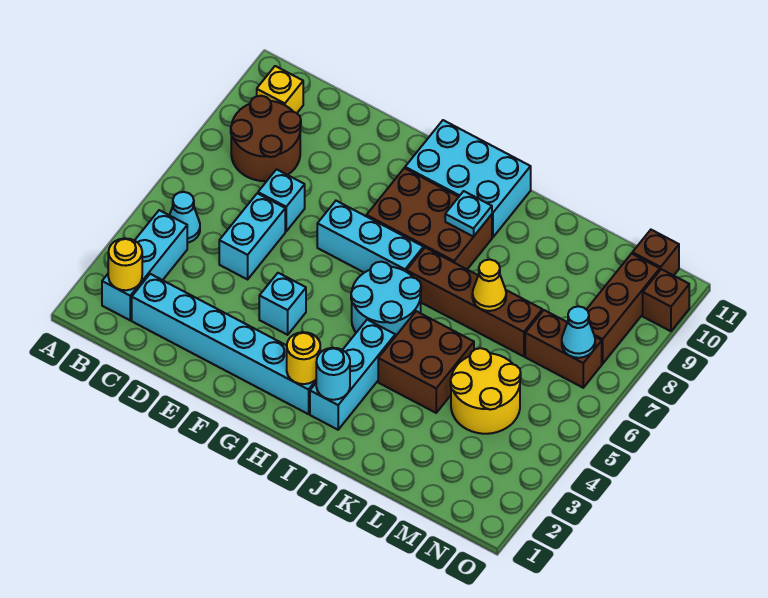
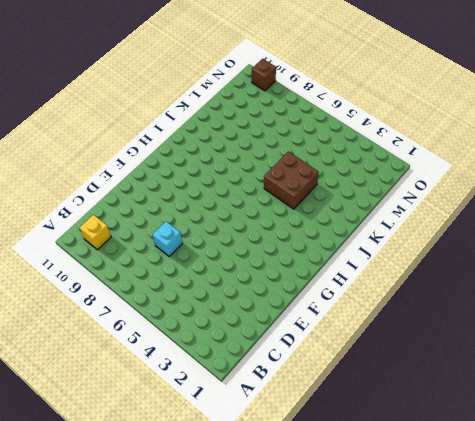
none -> cyan brick B2:B4 level 1
none -> cyan cone B5 level 1
none -> brown round brick B8:C9 level 1

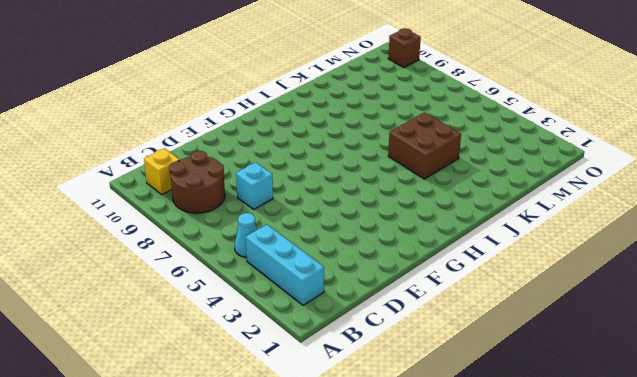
none -> cyan brick C2:H2 level 1
none -> cyan brick D5:D6 level 1
none -> cyan brick F4 level 1

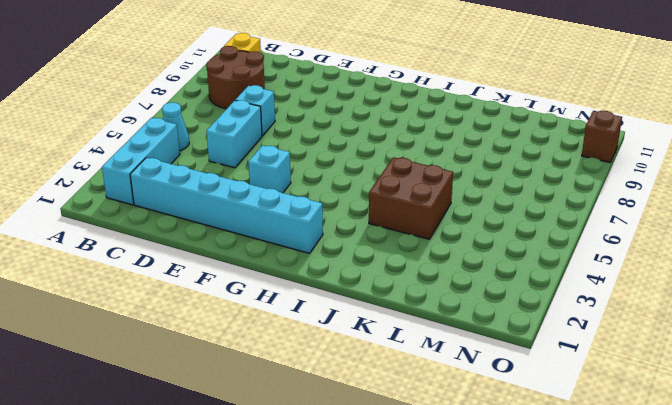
none -> cyan brick F7:H7 level 1
none -> brown brick G8:I9 level 1
none -> cyan brick G10:I11 level 1

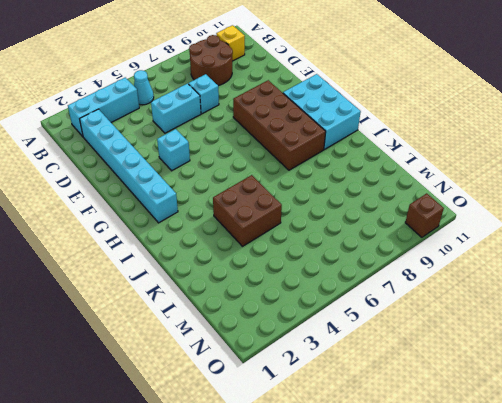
brown brick F8:I9 level 1 -> brown brick G8:I9 level 1
none -> cyan brick F7:H7 level 1
none -> cyan round brick H5:I6 level 1
none -> cyan brick I2:I4 level 1

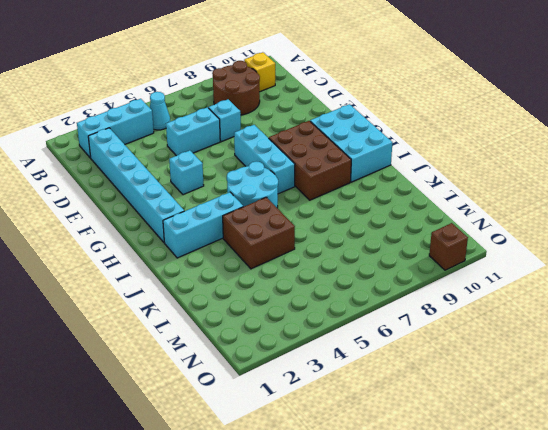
none -> brown brick I7:L7 level 1
none -> yellow round brick L4:M5 level 1
none -> brown brick M7:N7 level 1

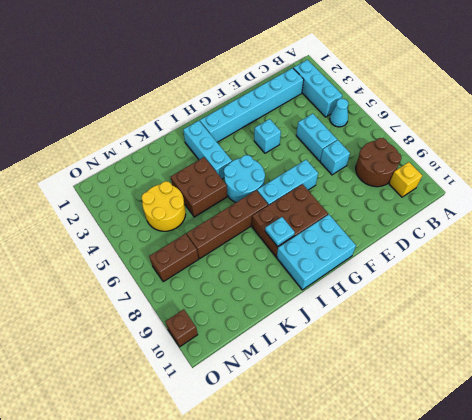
none -> brown brick N8:N10 level 1
none -> brown brick N11 level 1
none -> yellow round brick B2 level 2

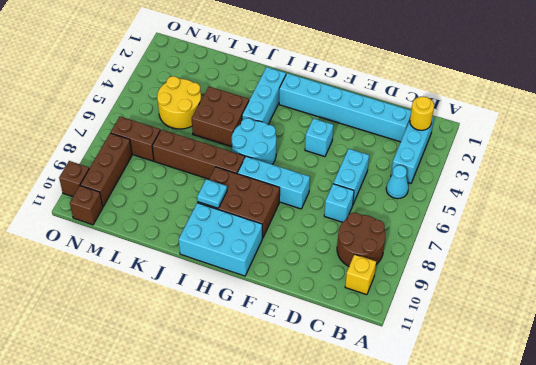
none -> yellow round brick H2 level 2
none -> cyan round brick I2 level 2
none -> yellow cone K7 level 2

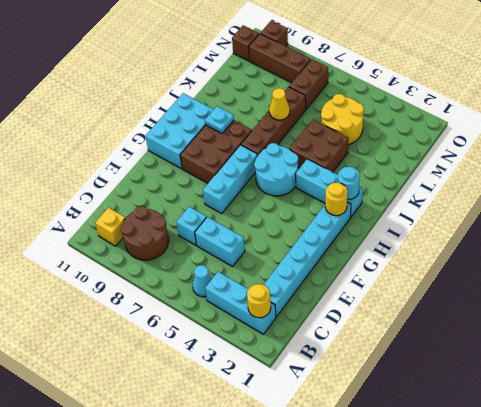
none -> cyan brick F4 level 1
none -> cyan cone N7 level 2

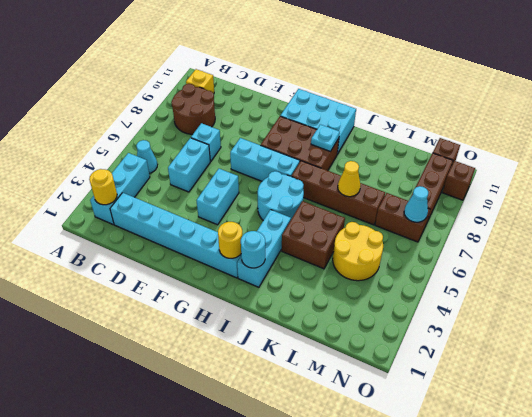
cyan brick F4:F5 level 1 -> cyan brick F4 level 1

